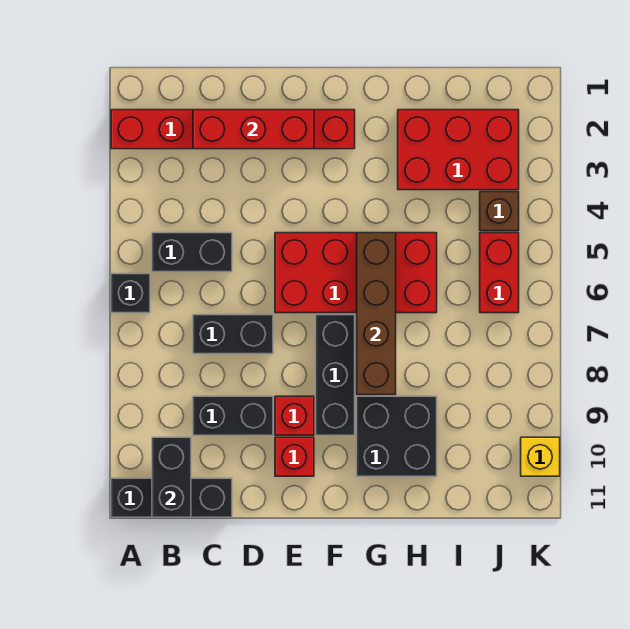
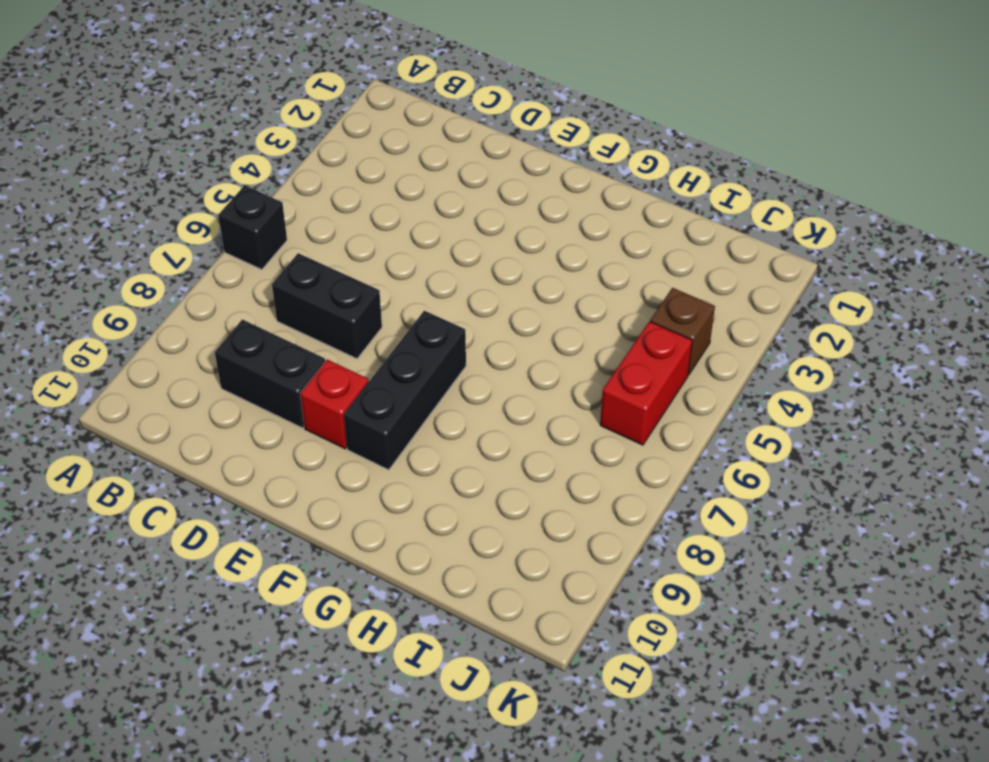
none -> red brick A2:F2 level 1
none -> black brick A11:C11 level 1
none -> black brick B5:C5 level 1

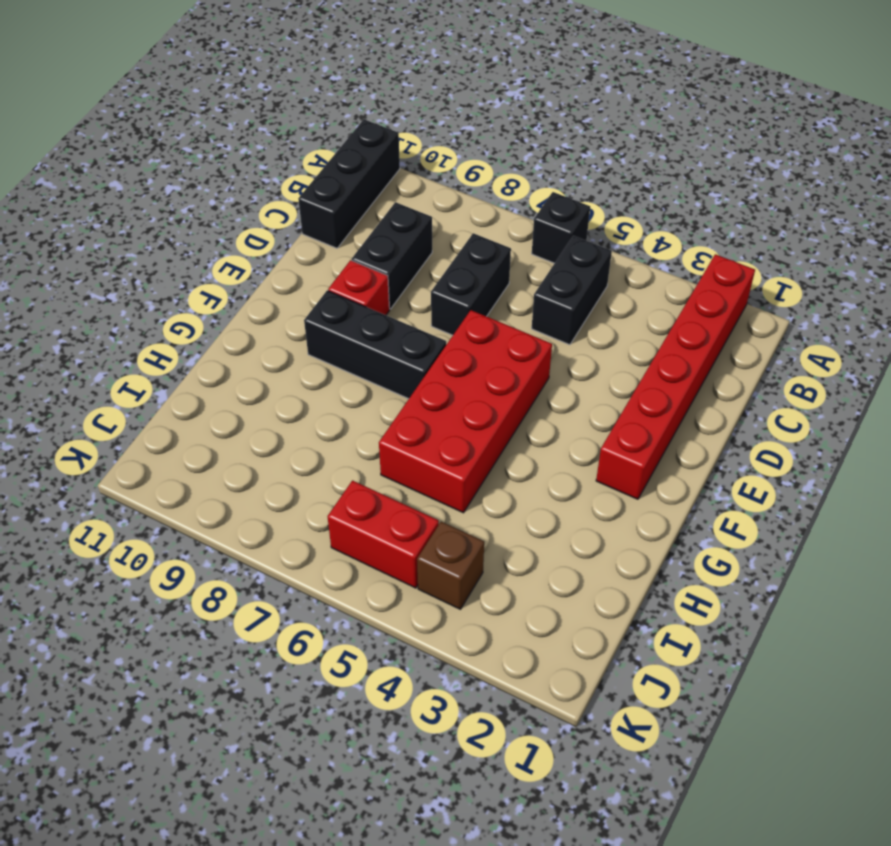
none -> red brick E10 level 1
none -> black brick G9:H10 level 1
none -> red brick H2:J3 level 1

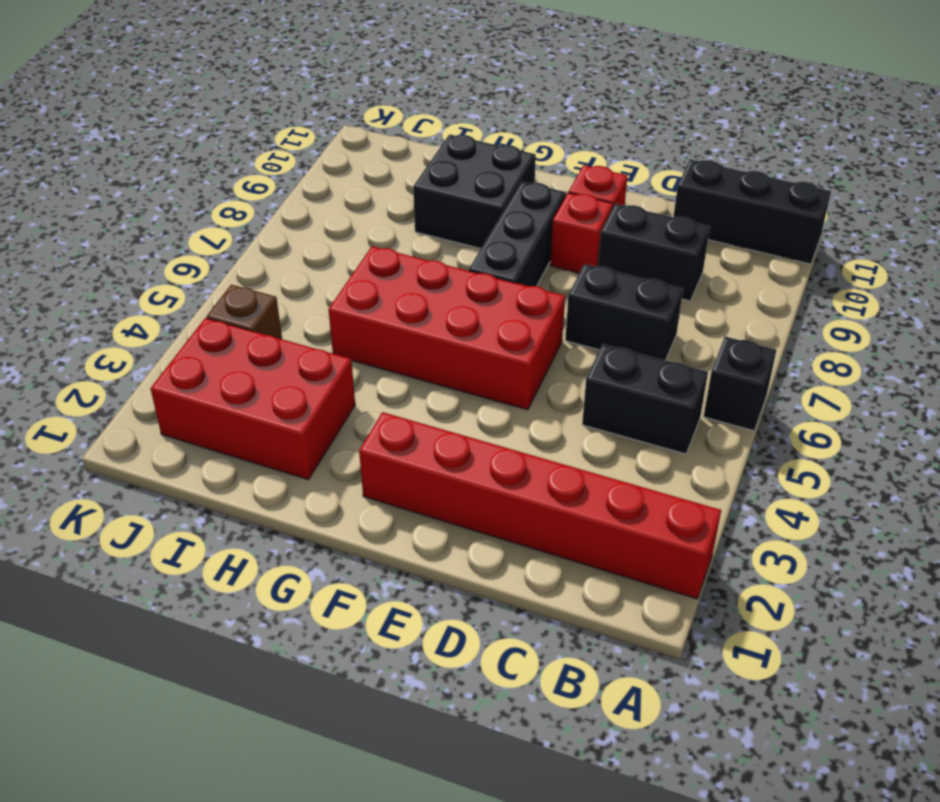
none -> red brick J5:J6 level 1
none -> yellow brick K10 level 1
none -> black brick B10:B11 level 2

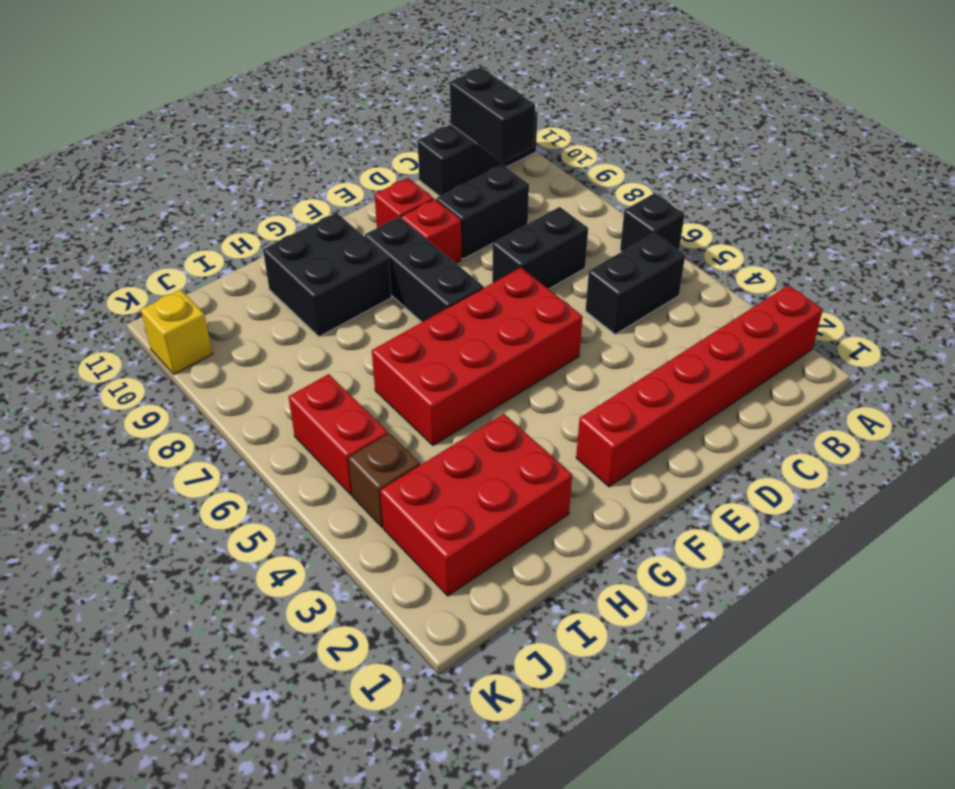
none -> red brick C2:E2 level 2
none -> brown brick G5:G8 level 2

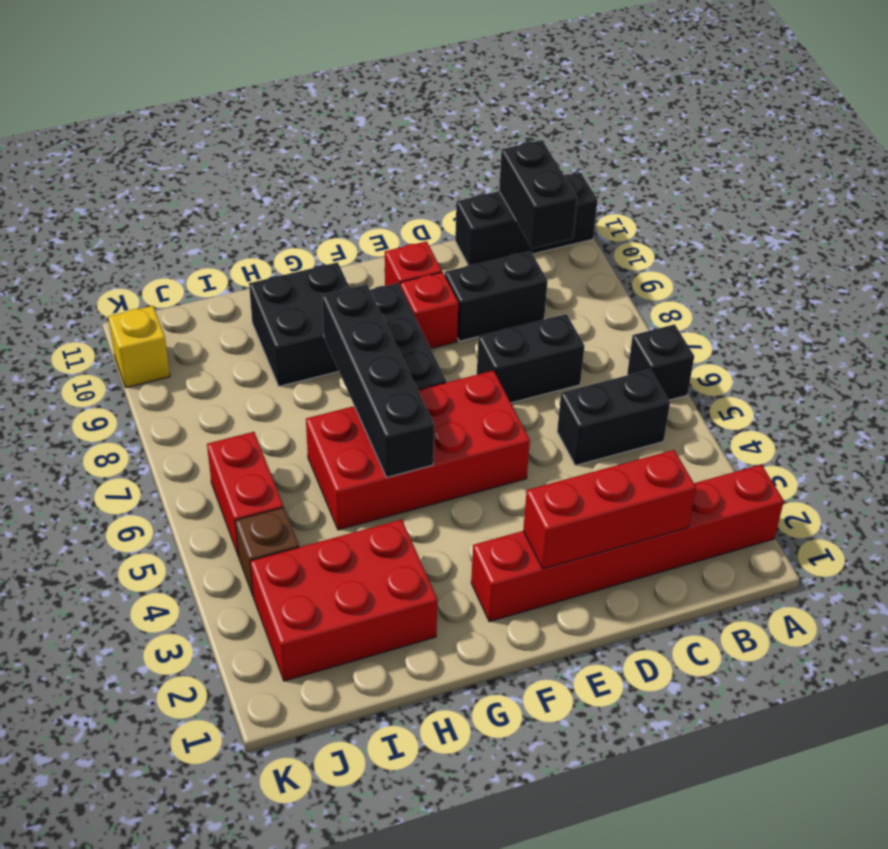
black brick G5:G8 level 2 -> brown brick G5:G8 level 2

